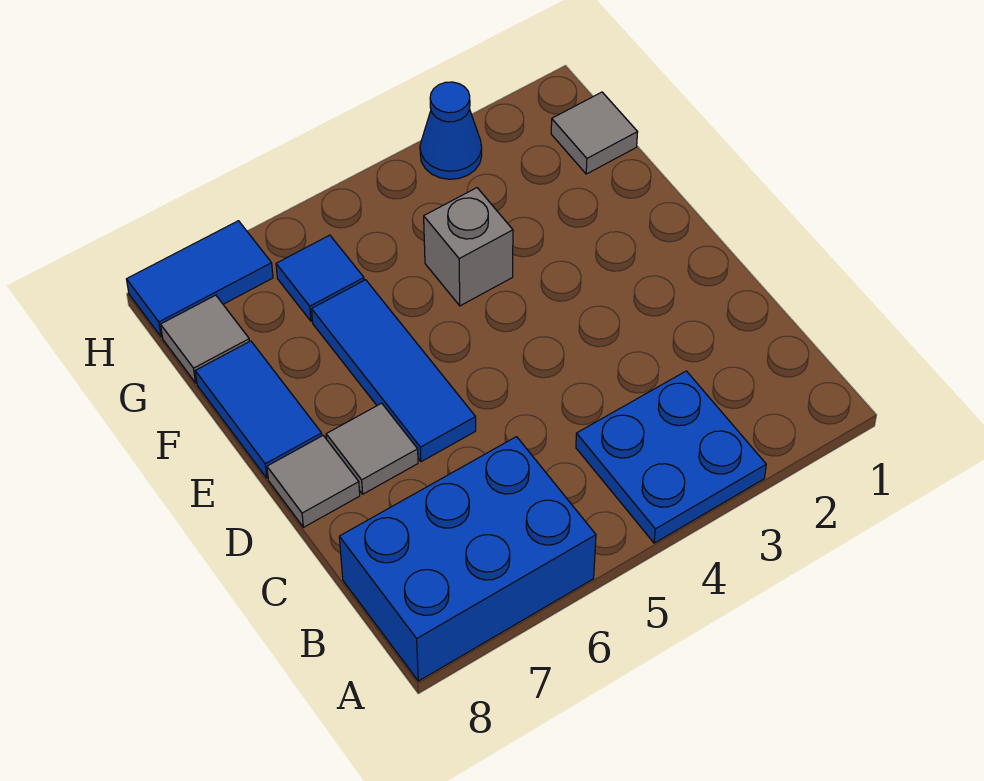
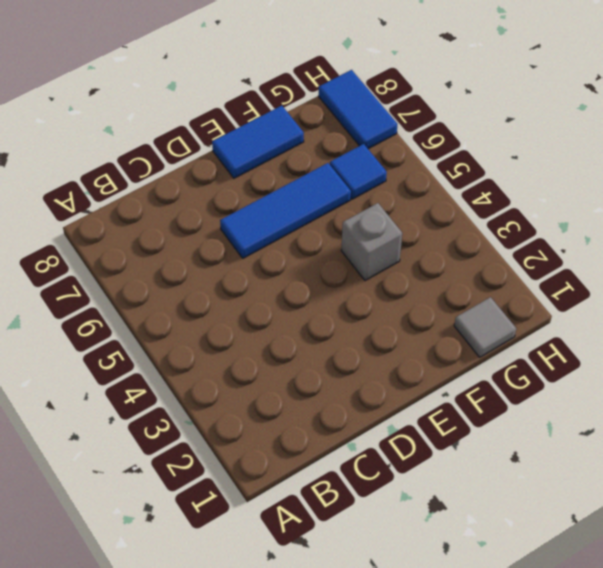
none -> blue plate A3:B4 level 1
none -> blue brick A6:B8 level 1
none -> grey tile D7 level 1

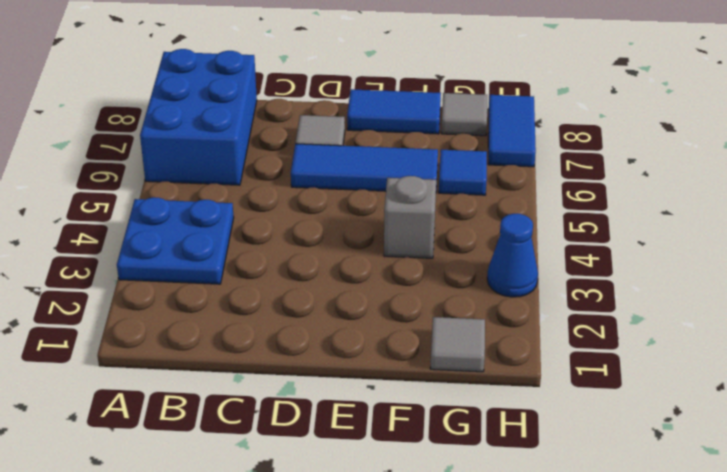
none -> grey tile D8 level 1

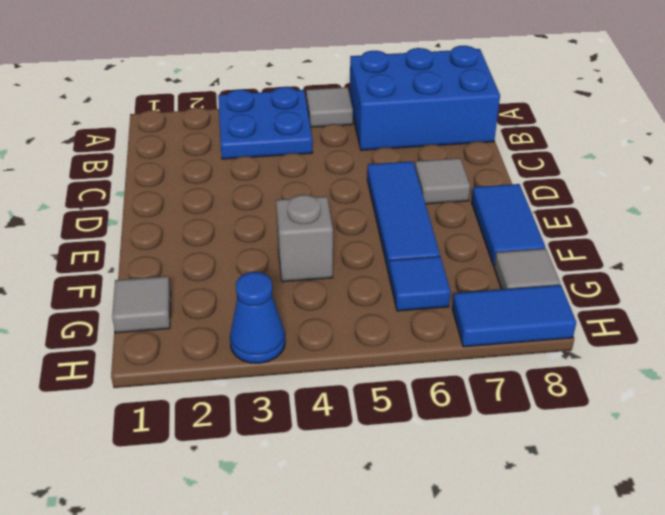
grey tile A5 level 1 -> grey tile D8 level 1

